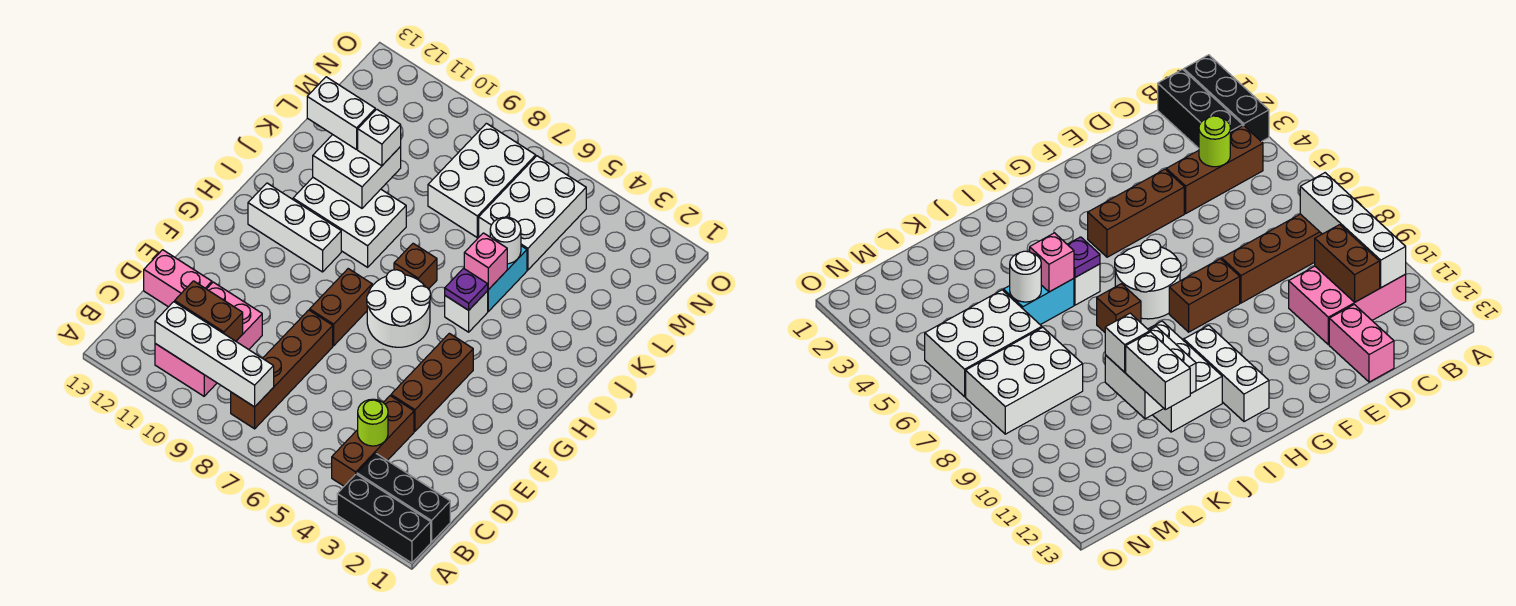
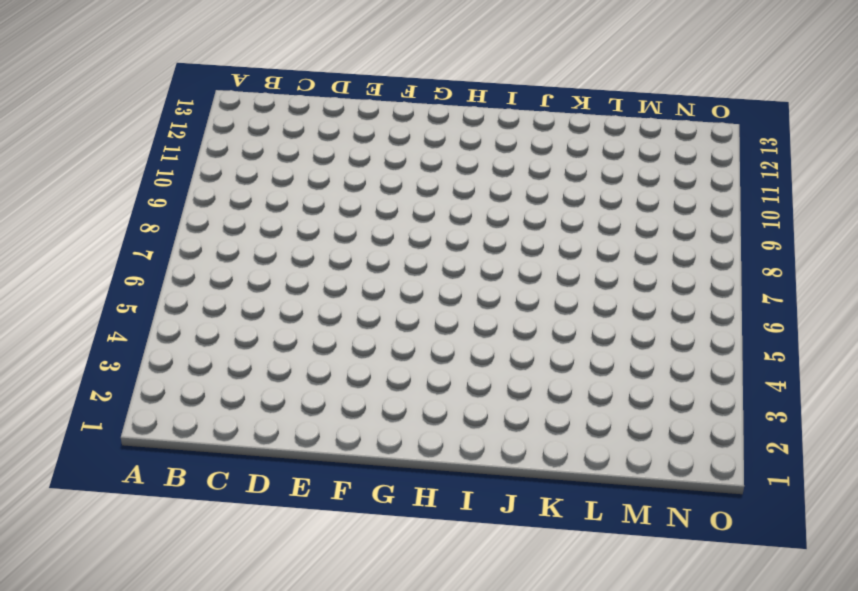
none -> black brick A1:A3 level 1
none -> black brick B1:B3 level 1
none -> brown brick B4:D4 level 1

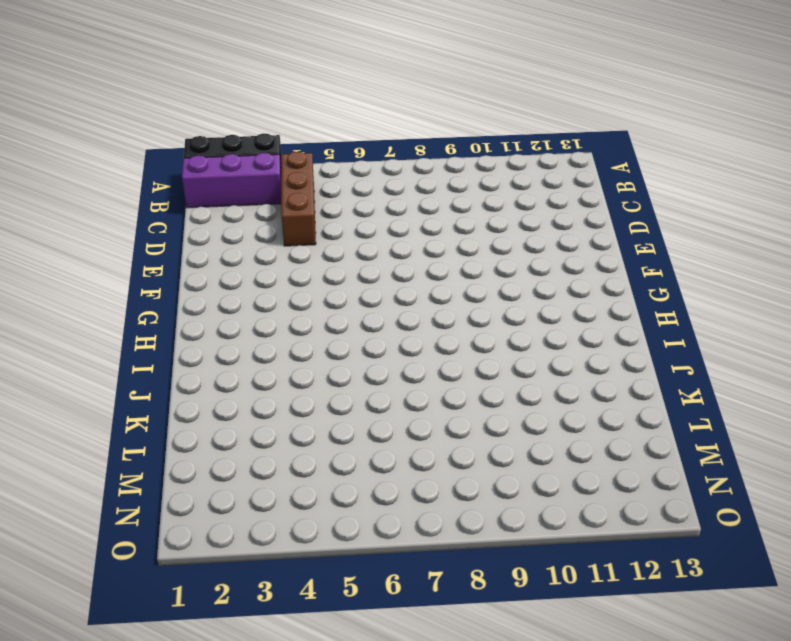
purple brick B1:B3 level 1 -> black brick B1:B3 level 1
none -> brown brick B8:E8 level 1
none -> pink brick B10:D11 level 1
none -> pink brick D12:D13 level 1

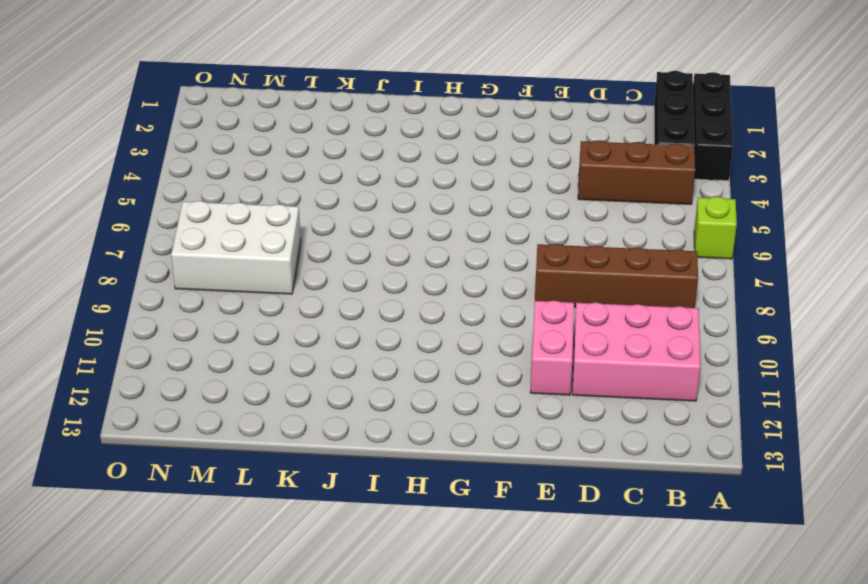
lime brick A6 level 1 -> none
pink brick E10:E11 level 1 -> pink brick D12:D13 level 1
none -> brown brick E4:G4 level 1
none -> brown brick F8:G8 level 1
none -> white round brick G6:H7 level 1

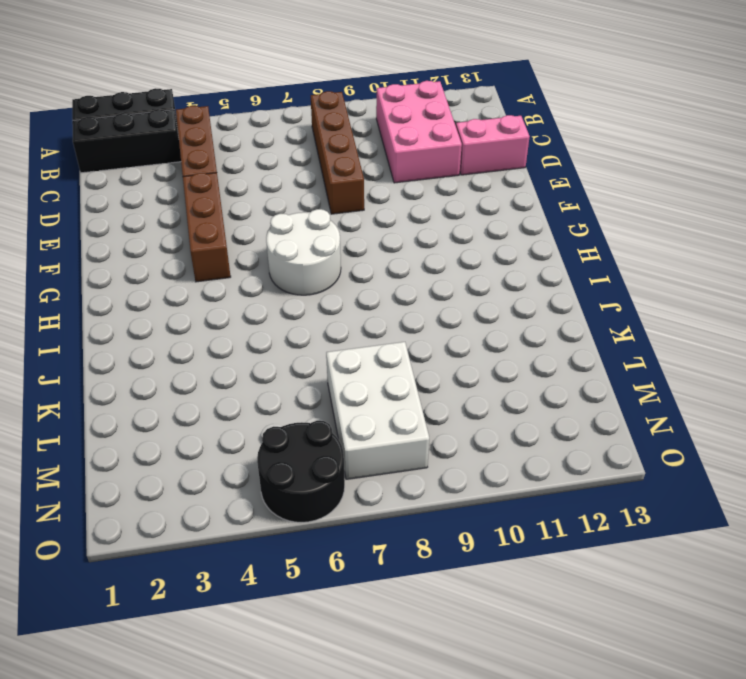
black round brick N5:O6 level 1 -> white brick L5:N6 level 1
none -> brown brick F8:G8 level 1
none -> white brick H10:H12 level 1
none -> white brick I5 level 1

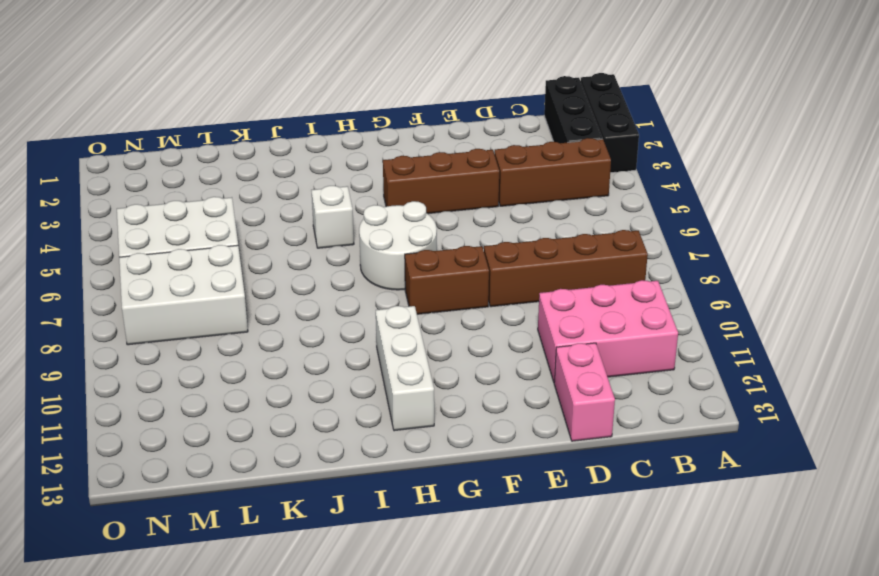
none -> brown brick I7 level 1
none -> white brick I9:J11 level 1
none -> cyan brick J5:K5 level 1

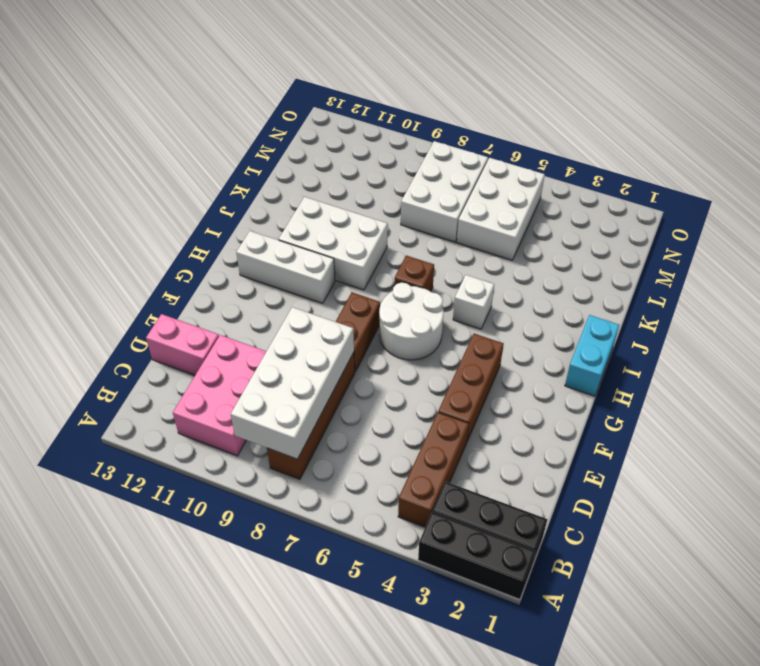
white brick B8:E9 level 2 -> white brick B8:B11 level 2
cyan brick H1:I1 level 1 -> cyan brick J5:K5 level 1
none -> lime round brick C4 level 2
none -> brown brick C10:C11 level 2
none -> purple plate I5 level 2

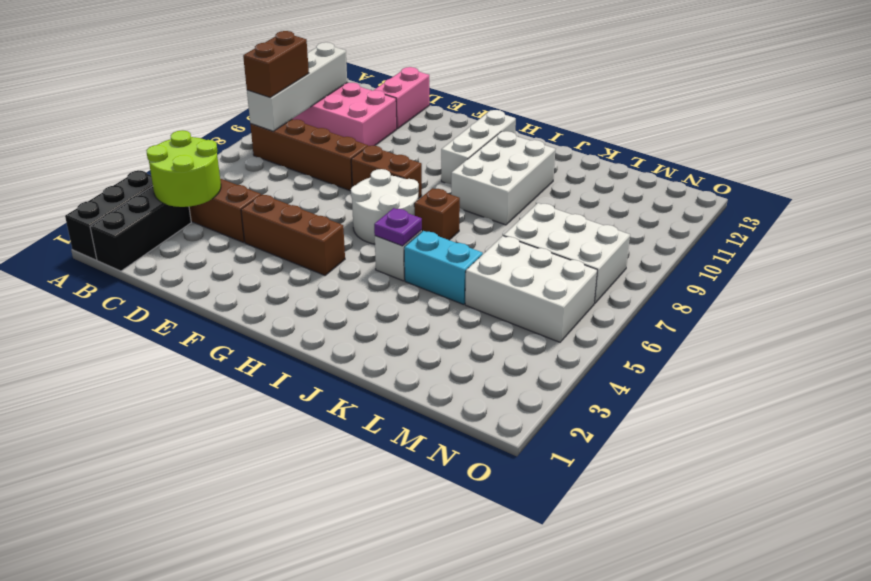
lime round brick B3:C4 level 2 -> lime round brick C4 level 2
brown brick B8:B9 level 3 -> brown brick C10:C11 level 2
none -> pink brick J5 level 2
none -> white brick J10:K11 level 2
none -> white round brick K5 level 2

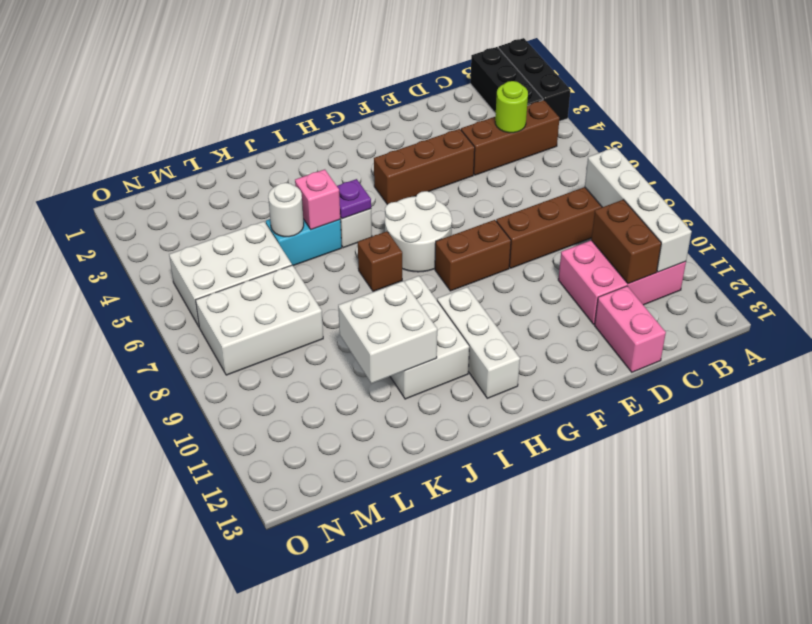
none -> white brick K10 level 3
none -> white brick K11:K12 level 3

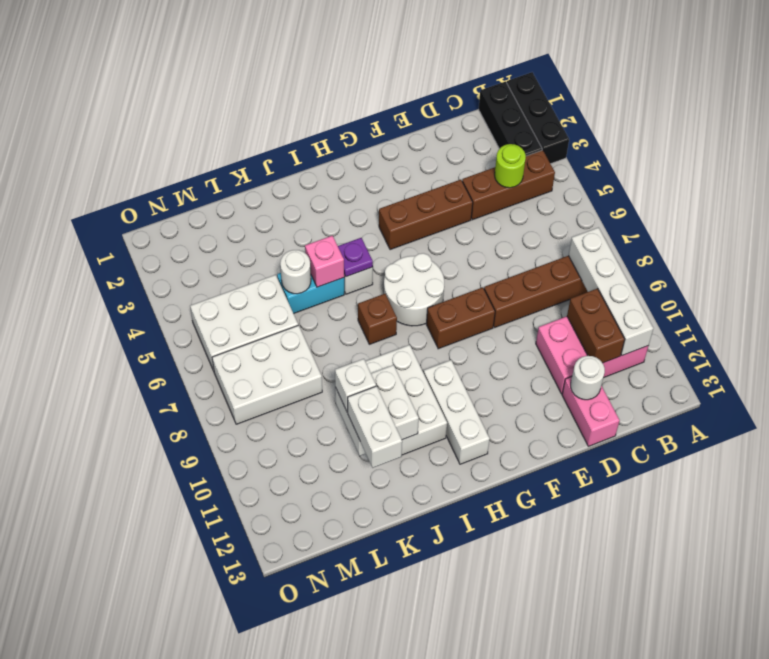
white round brick D12 level 2 -> none

